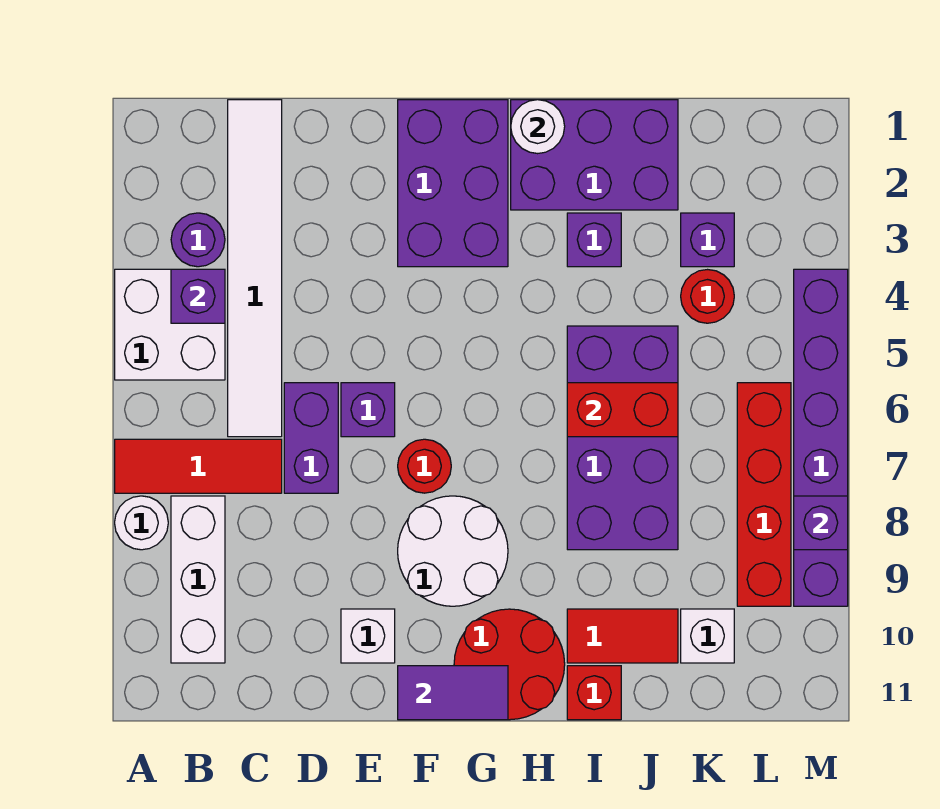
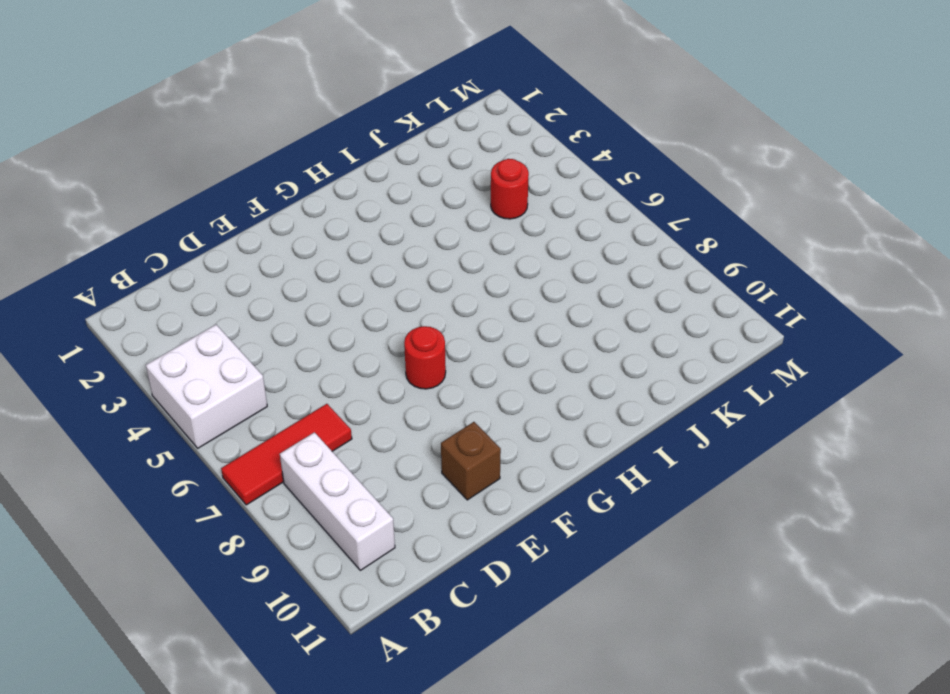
brown brick E10 level 1 -> white brick E10 level 1
none -> white round brick A8 level 1
none -> purple round brick B3 level 1
none -> white tile C1:C6 level 1

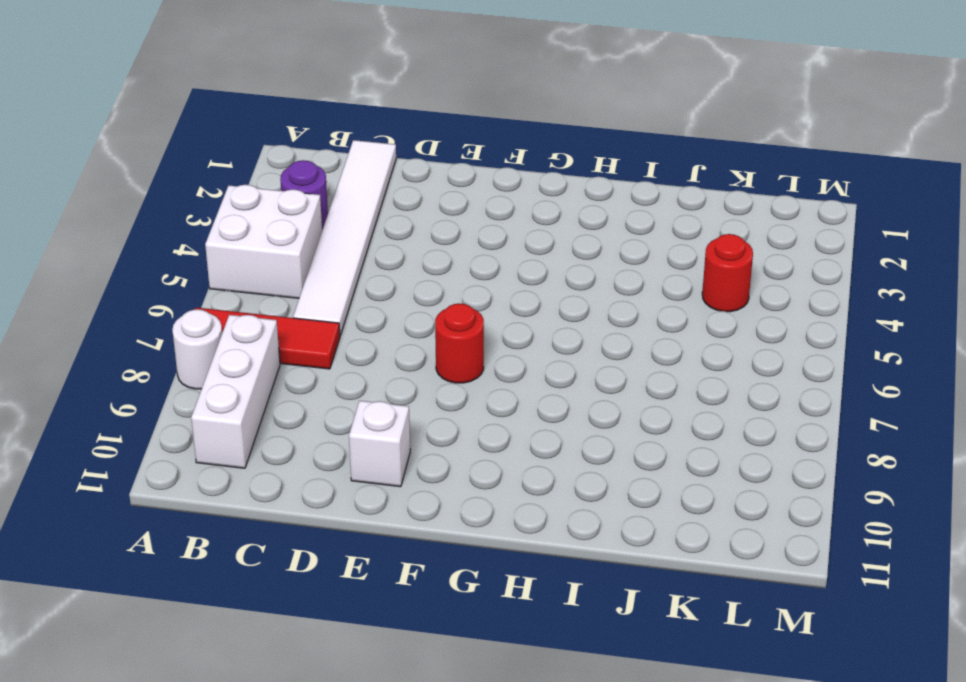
none -> purple brick D6:D7 level 1
none -> purple brick E6 level 1
none -> purple brick F1:G3 level 1

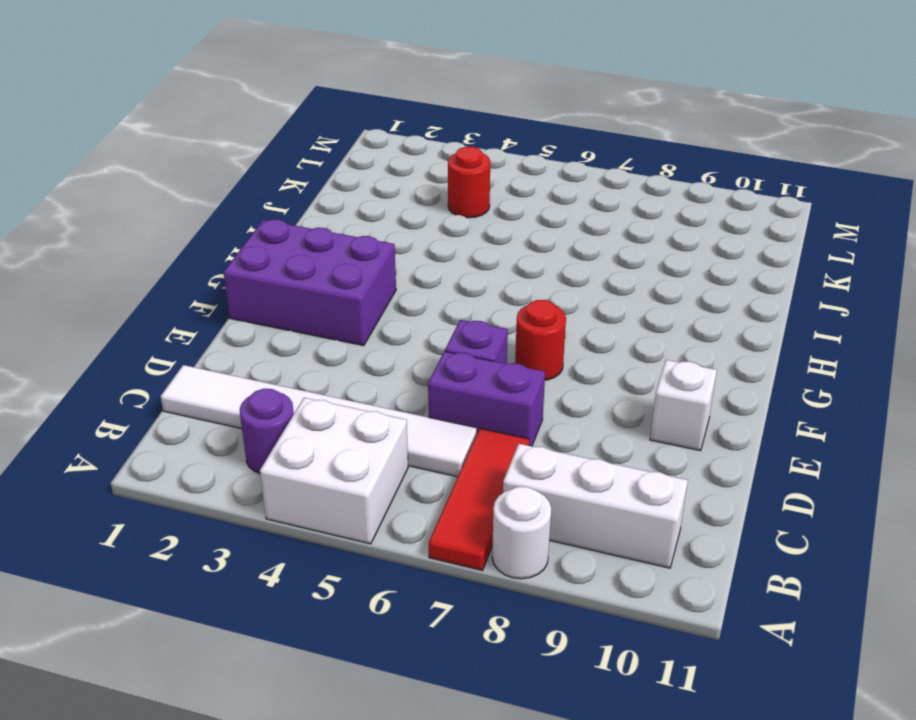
none -> white round brick F8:G9 level 1
none -> red round brick G10:H11 level 1
none -> purple brick H1:J2 level 1

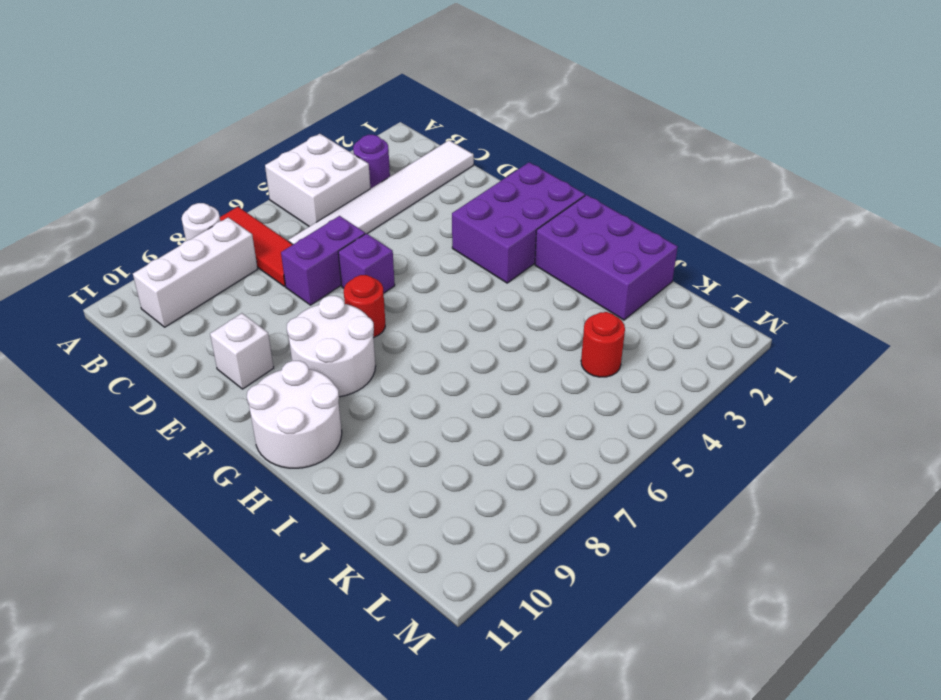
white round brick G10:H11 level 1 -> red round brick G10:H11 level 1
none -> purple brick I3 level 1
none -> purple brick I5:J8 level 1
none -> red tile I10:J10 level 1

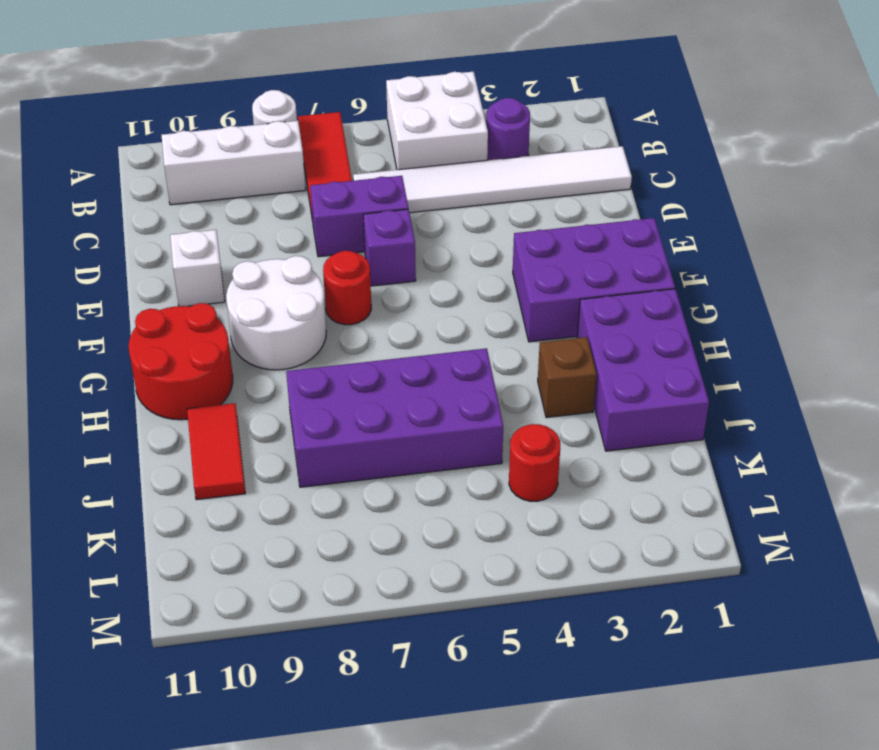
brown brick I3 level 1 -> purple brick I3 level 1
none -> red brick I11 level 1
none -> purple brick K3 level 1
none -> white brick K10 level 1

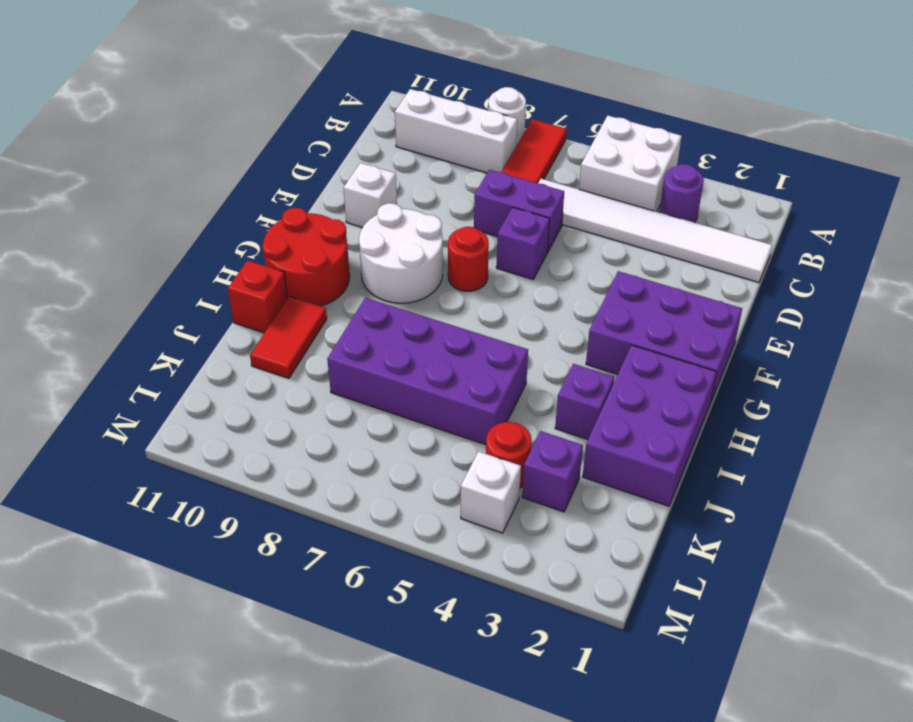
white brick L4 level 1 -> white brick K10 level 1
none -> red brick L6:L9 level 1
none -> purple brick M4:M9 level 1
none -> purple brick B4 level 2

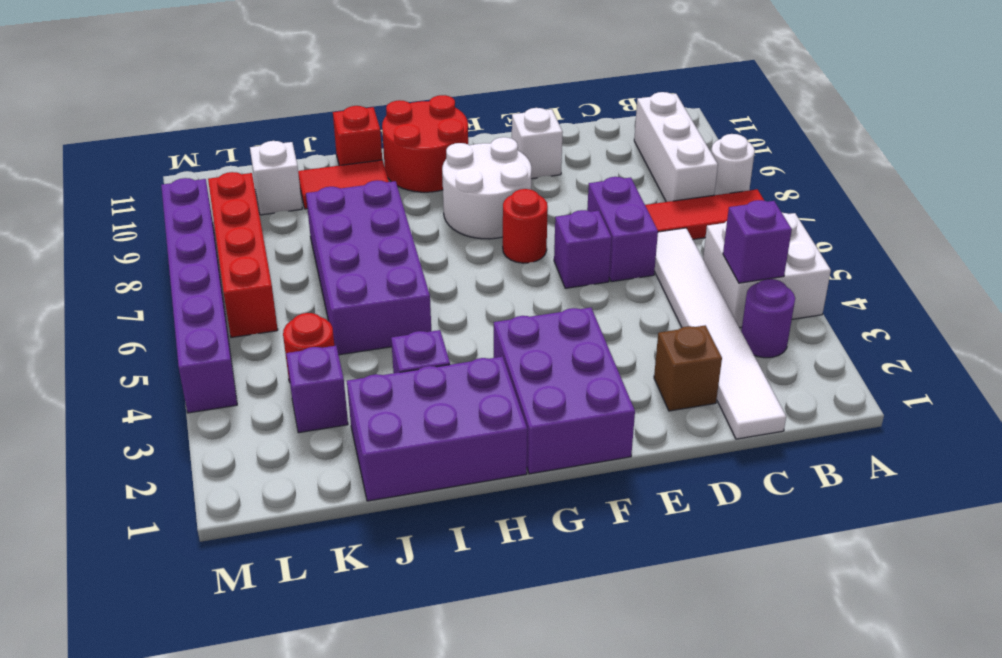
brown brick D2 level 1 -> none
none -> purple tile F11:G11 level 2
none -> white round brick H1 level 2
none -> red brick I6:J6 level 2

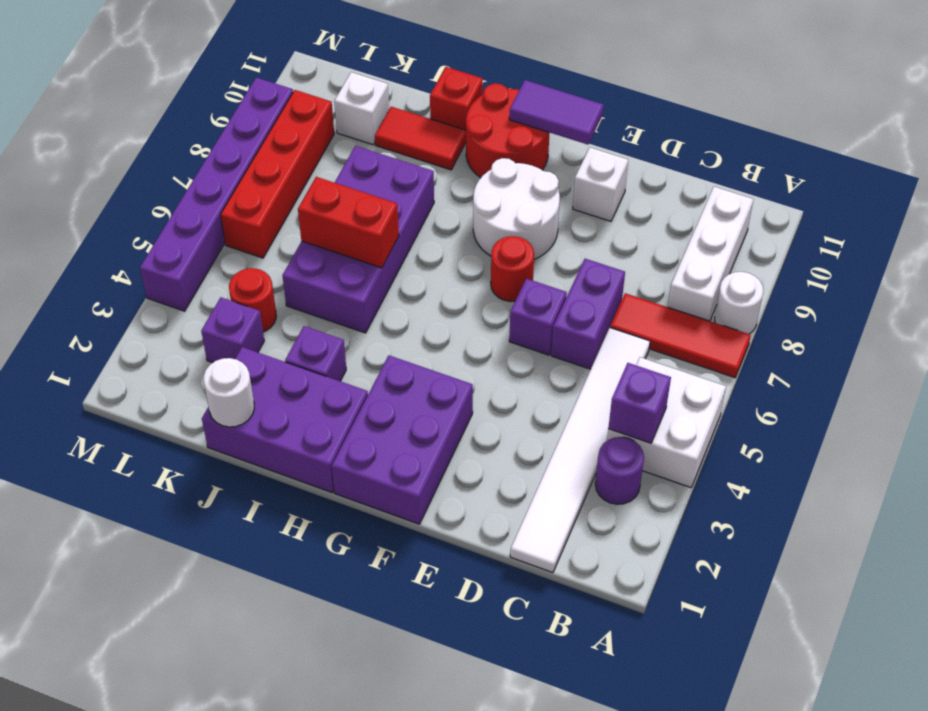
white round brick J1 level 2 -> white round brick H1 level 2
none -> purple brick M8 level 2

